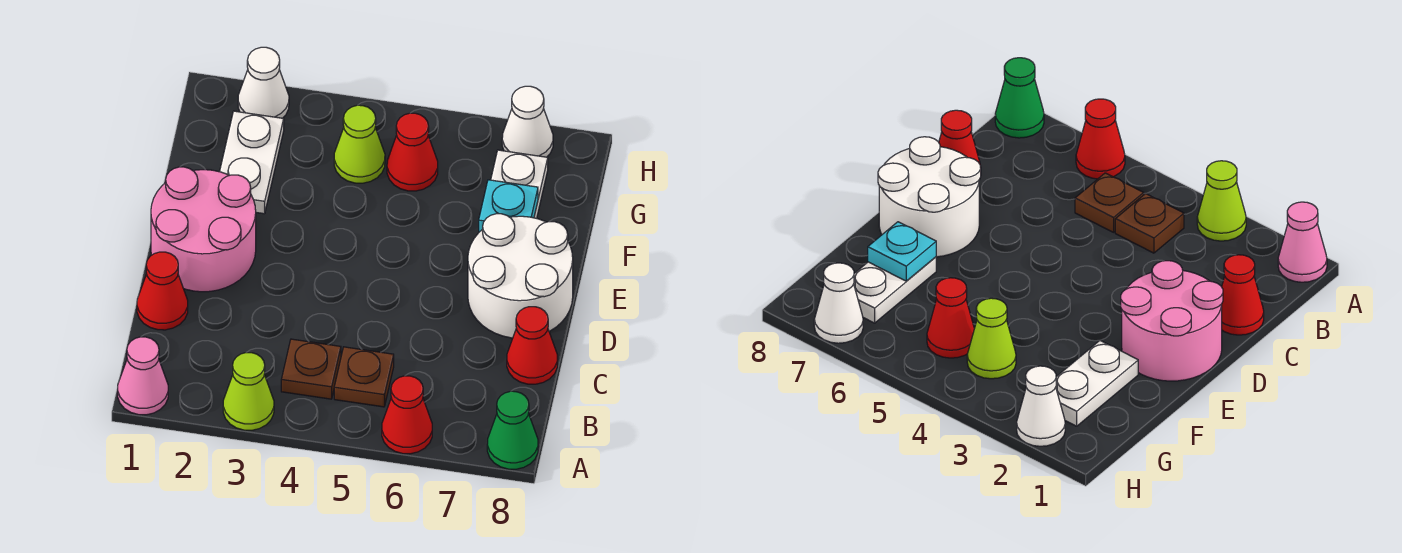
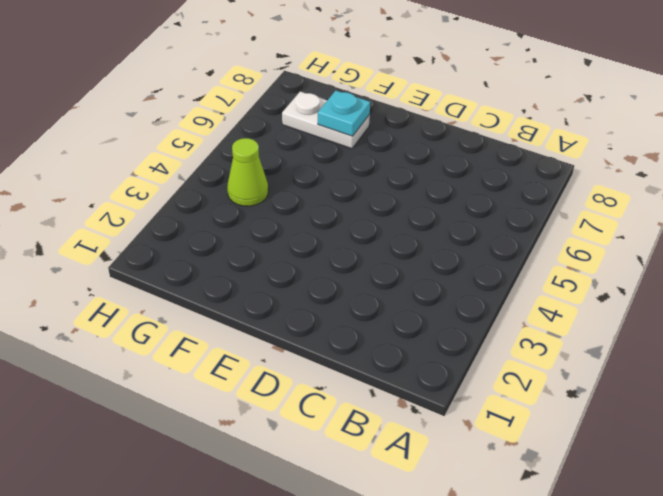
none -> pink cone A1 level 1
none -> lime cone A3 level 1
none -> red cone A6 level 1

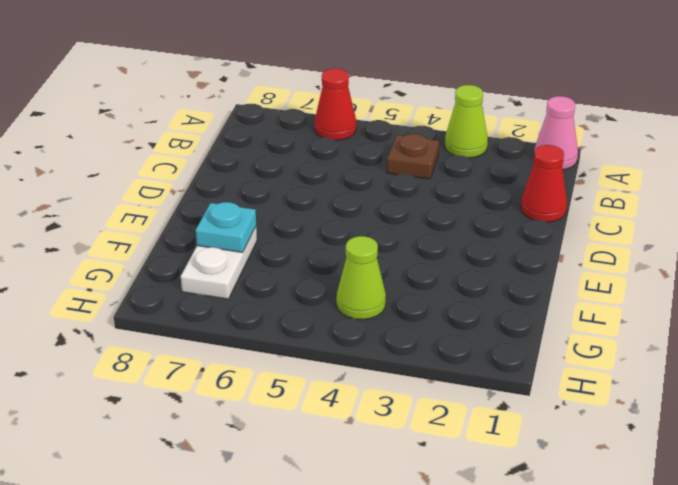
none -> green cone A8 level 1
none -> brown plate B5 level 1
none -> red cone C8 level 1

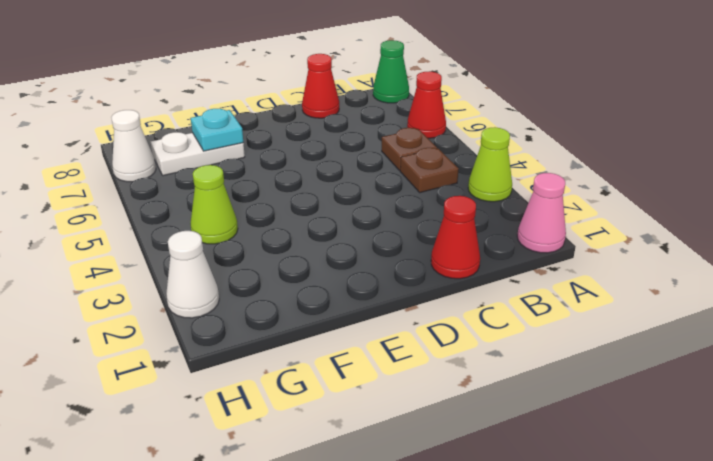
none -> pink round brick D1:E2 level 1
none -> white round brick D7:E8 level 1
none -> white plate F2:G2 level 1

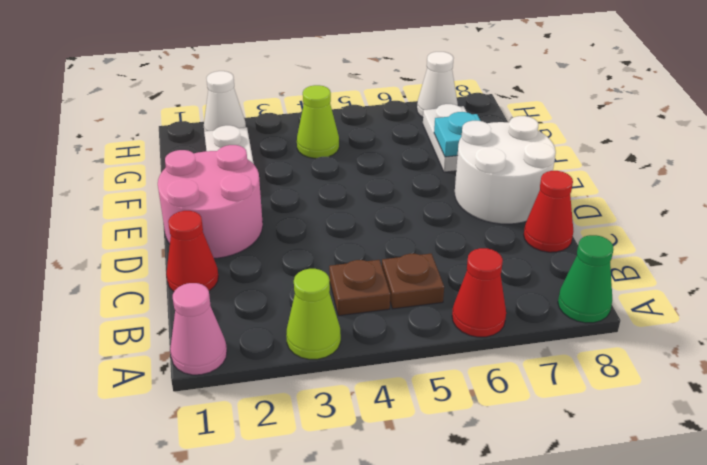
none -> red cone G5 level 1

